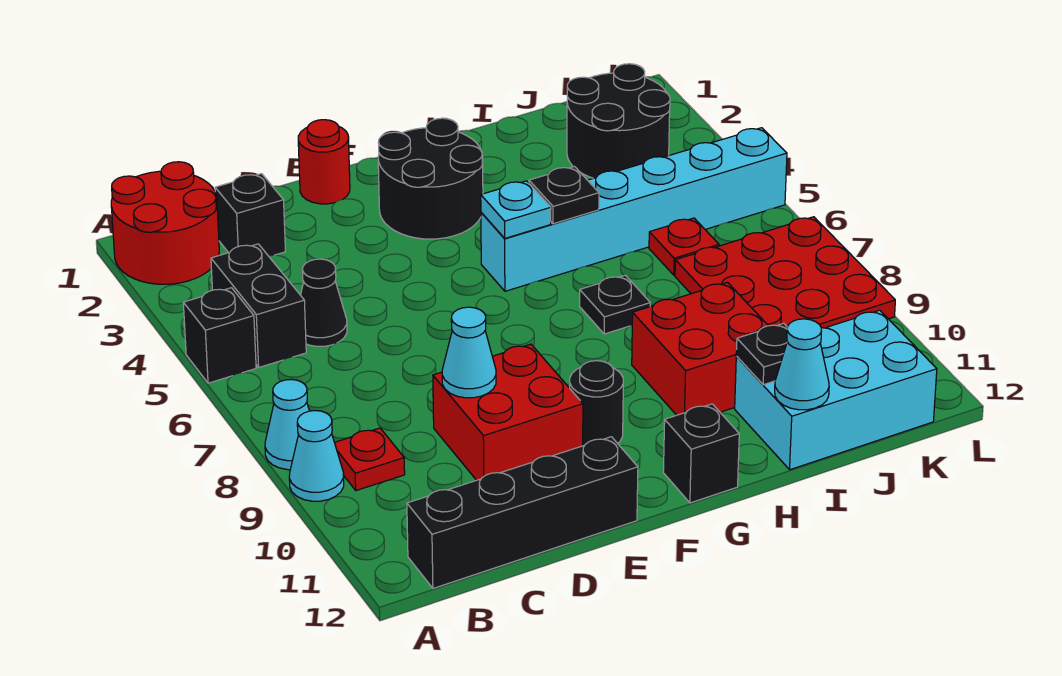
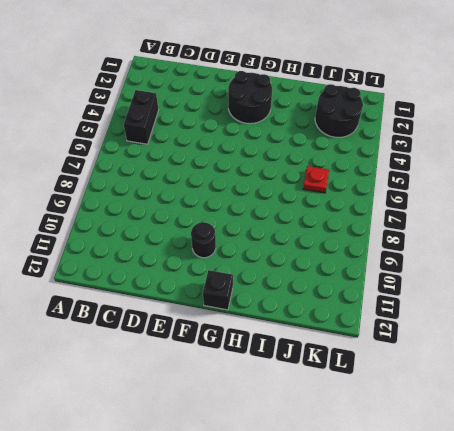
none -> red round brick A1:B2 level 1
none -> black brick A5 level 1
none -> cyan cone A8 level 1

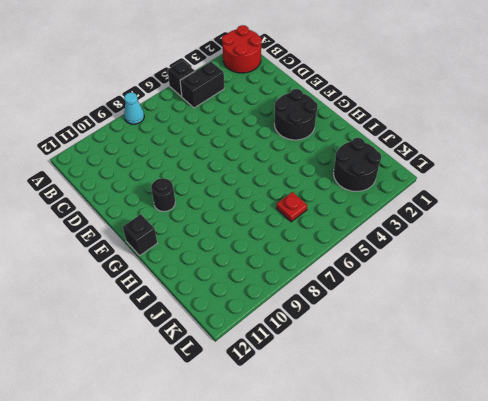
none -> cyan cone A9 level 1
none -> red plate B9 level 1
none -> black brick B12:E12 level 1

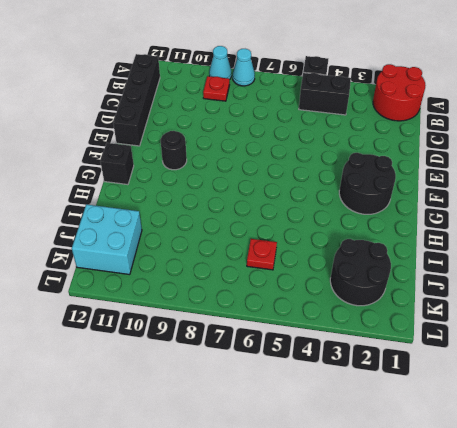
cyan brick J11:K12 level 1 -> cyan brick I11:K12 level 1
none -> black brick C2 level 1
none -> black cone C5 level 1
none -> red brick D9:E10 level 1

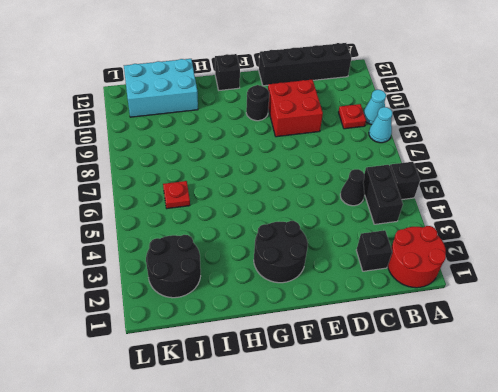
none -> red round brick E1 level 1
none -> cyan brick G5:L5 level 1
none -> black plate H7 level 1

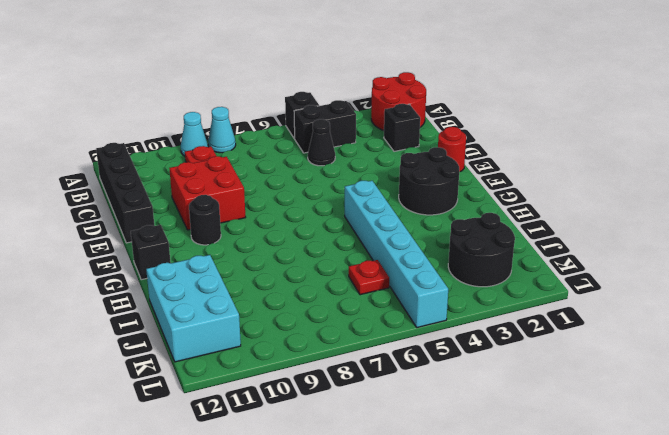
none -> black plate H7 level 1
none -> red brick H9:I10 level 1
none -> red plate J7:L9 level 1

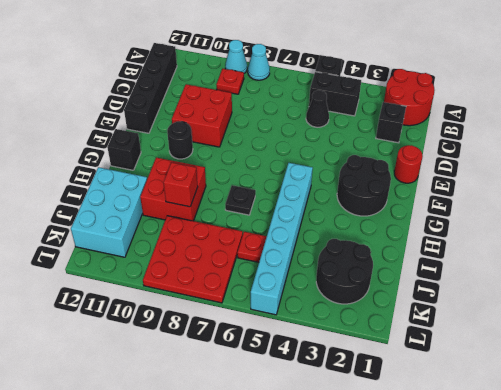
red brick I9 level 2 -> none
none -> cyan cone D9 level 2
none -> cyan plate G5 level 2
none -> black plate H5 level 2

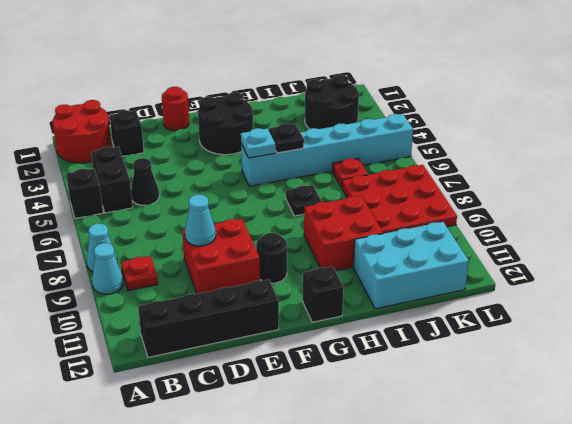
none -> black plate I11 level 2
none -> cyan cone I12 level 2

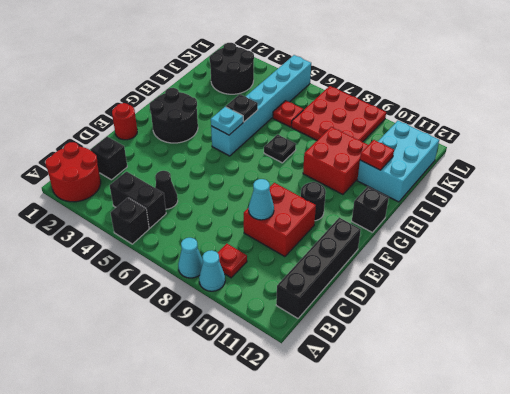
red plate I11 level 2 -> black plate I11 level 2
none -> cyan cone I12 level 2

